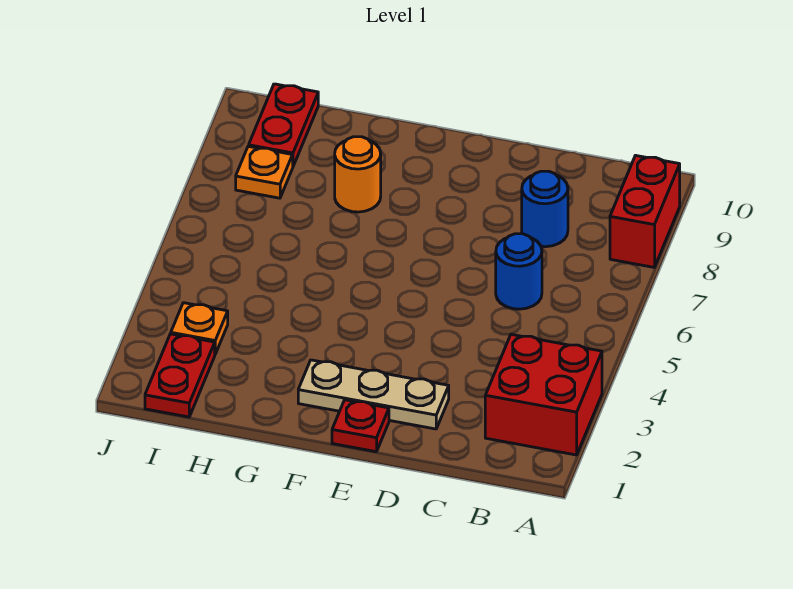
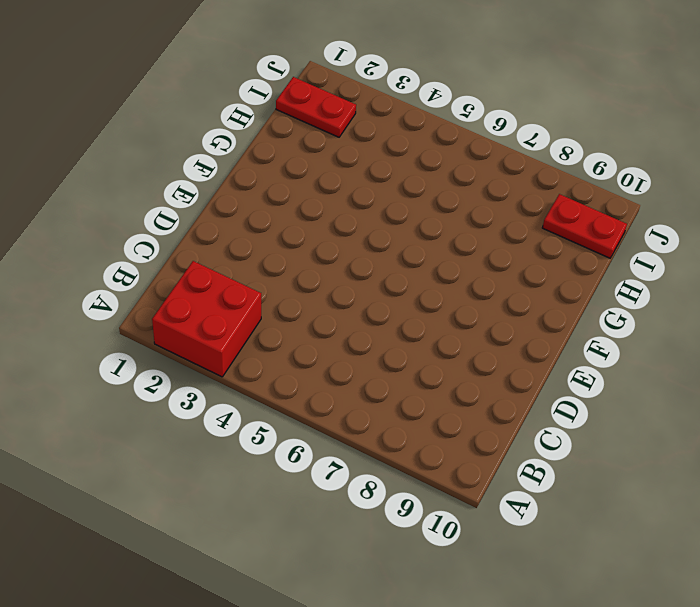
none -> red brick A8:A9 level 1
none -> blue round brick C6 level 1

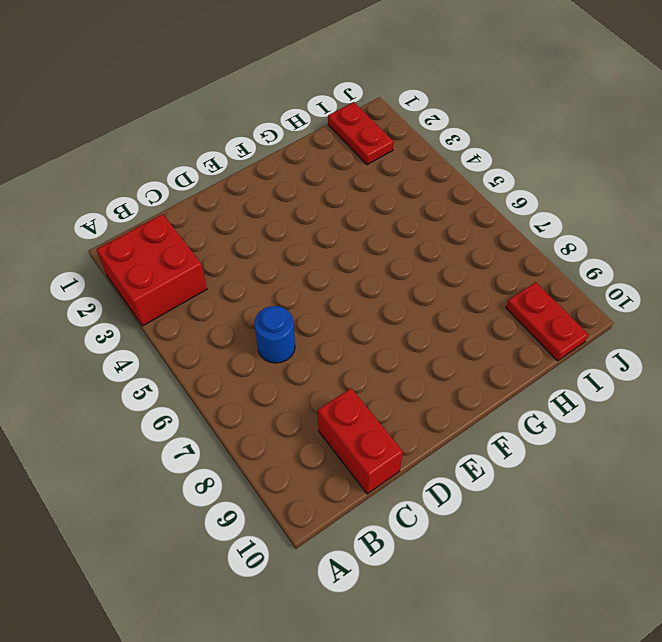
red brick C9:C10 level 1 -> red brick A8:A9 level 1
none -> blue round brick C8 level 1
none -> tan plate D2:F2 level 1

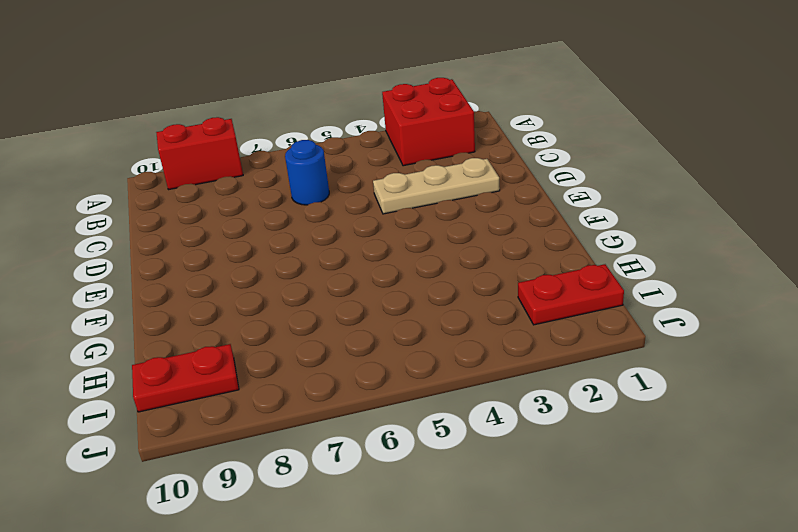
tan plate D2:D4 level 1 -> tan plate D2:F2 level 1
none -> blue round brick C8 level 1
none -> red plate E1 level 1

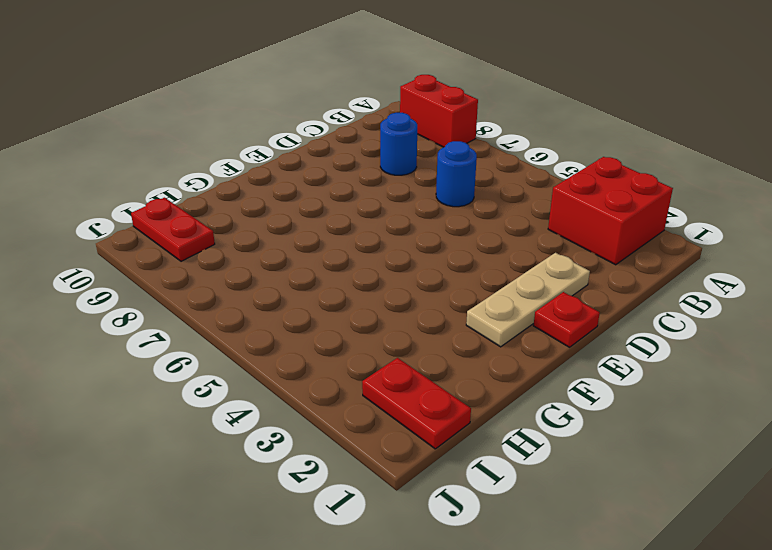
none -> orange round brick G8 level 1
none -> orange plate I3 level 1

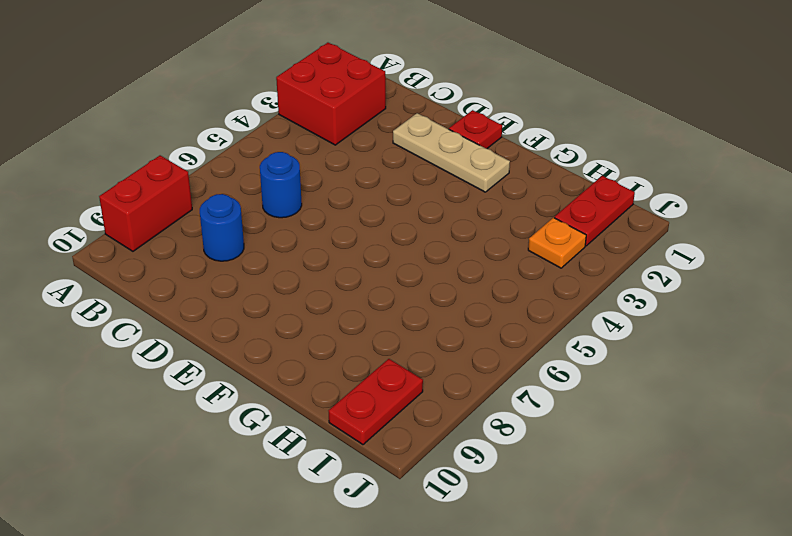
none -> orange round brick G8 level 1
none -> orange plate I8 level 1

